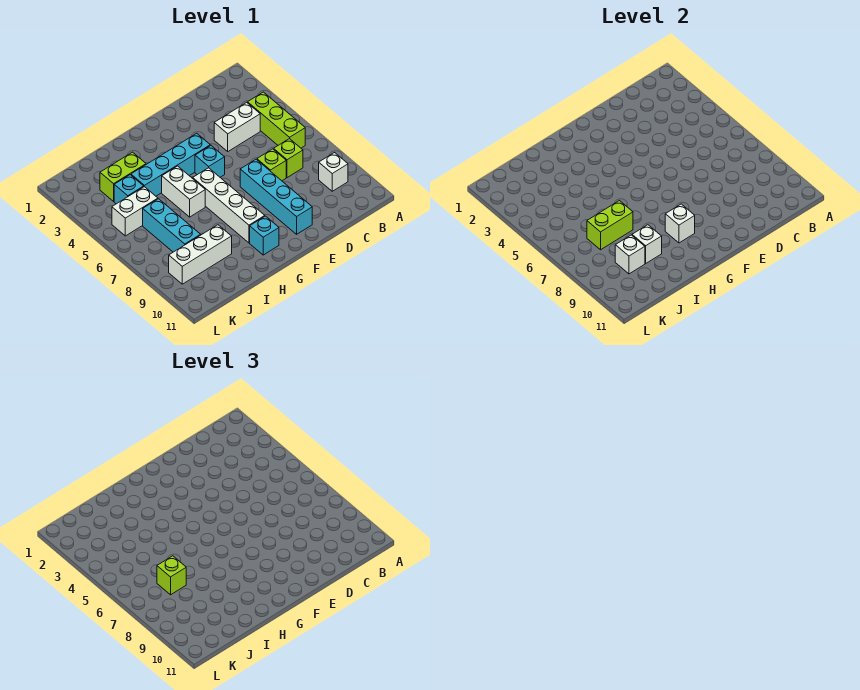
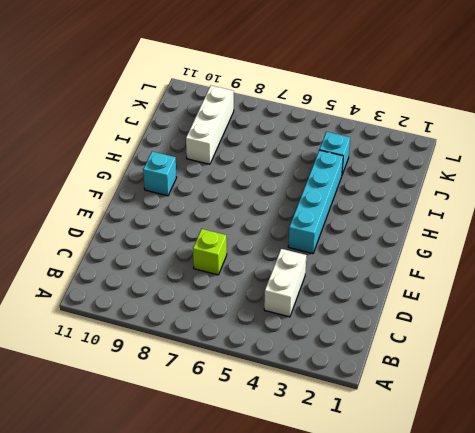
none -> lime brick B4:B6 level 1
none -> white brick B9 level 1
none -> lime brick C7 level 1

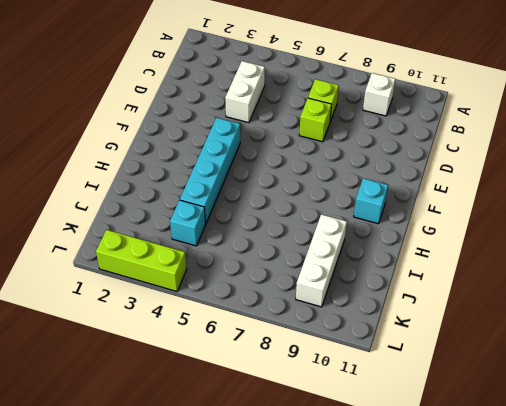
lime brick L2:L4 level 1 -> lime brick B4:B6 level 1
none -> cyan brick E7:E10 level 1
none -> cyan brick F5 level 1
none -> white brick G6:G9 level 1

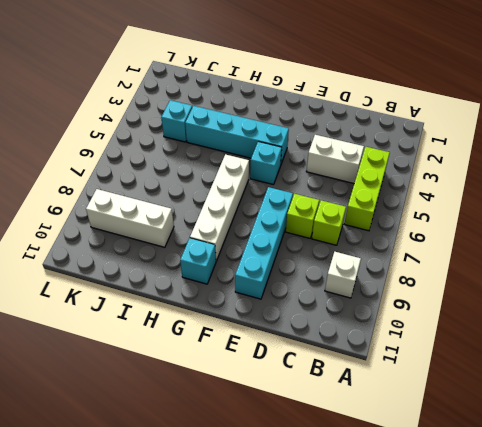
none -> white brick H5:H6 level 1
none -> lime brick I3:J3 level 1
none -> white brick J5:K5 level 1

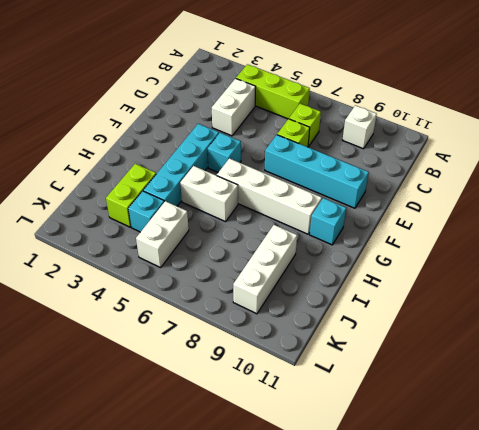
none -> cyan brick J6:J8 level 1
none -> white brick G9 level 2
none -> lime brick I7:J7 level 2

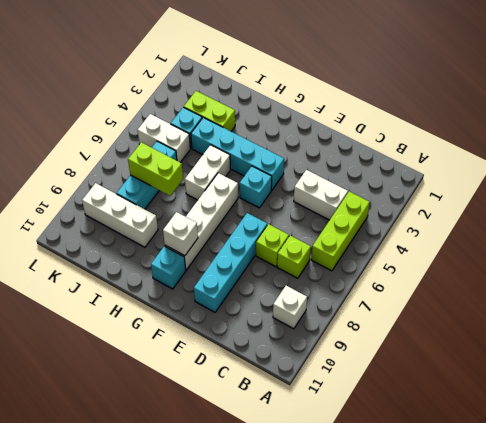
none -> white brick I9 level 2
none -> white brick J9 level 2
none -> lime brick J7 level 3

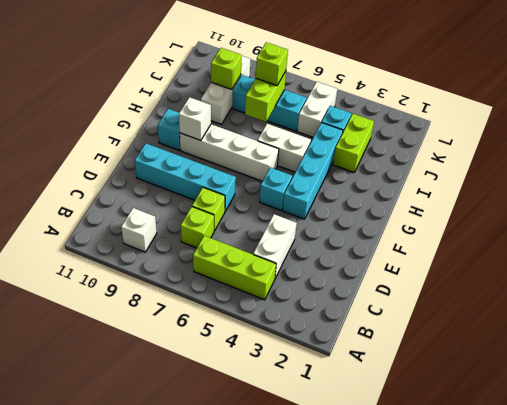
lime brick J9 level 2 -> white brick J9 level 2
none -> white brick I9 level 2

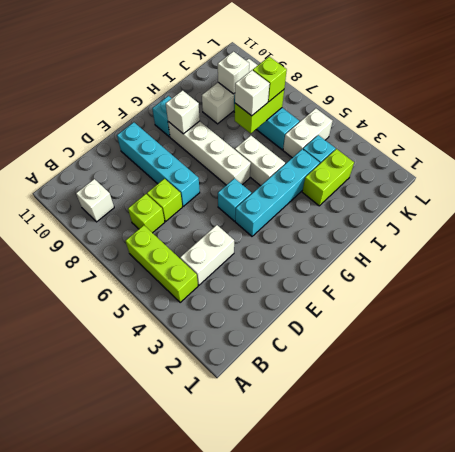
white brick I7 level 3 -> white brick I9 level 2

